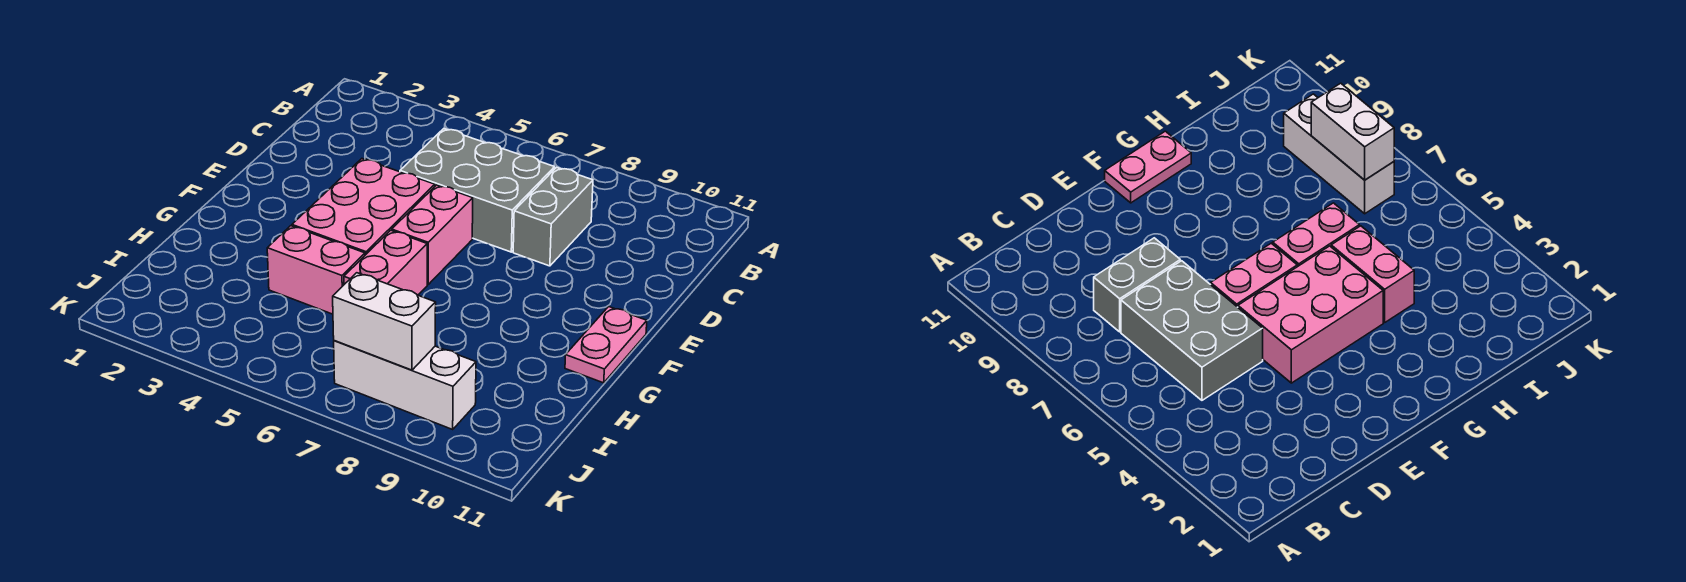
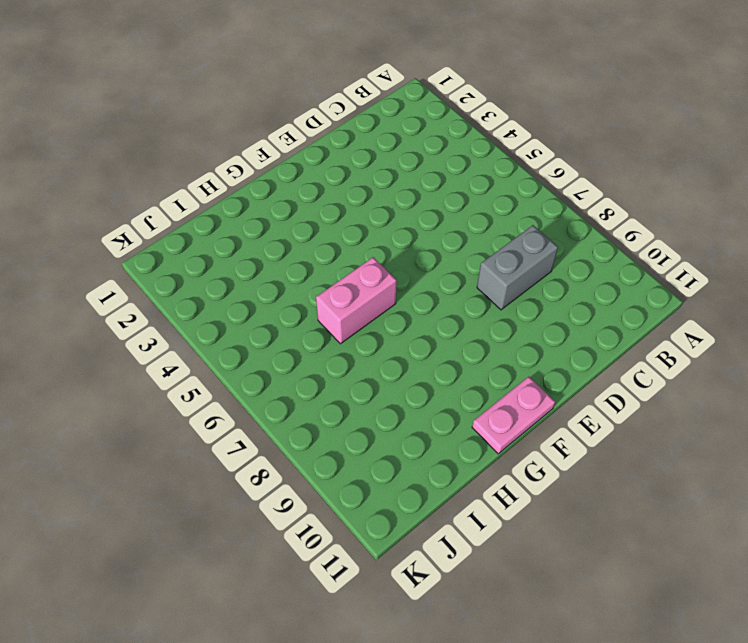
none -> grey brick C5:D7 level 1
none -> pink brick E4:G5 level 1

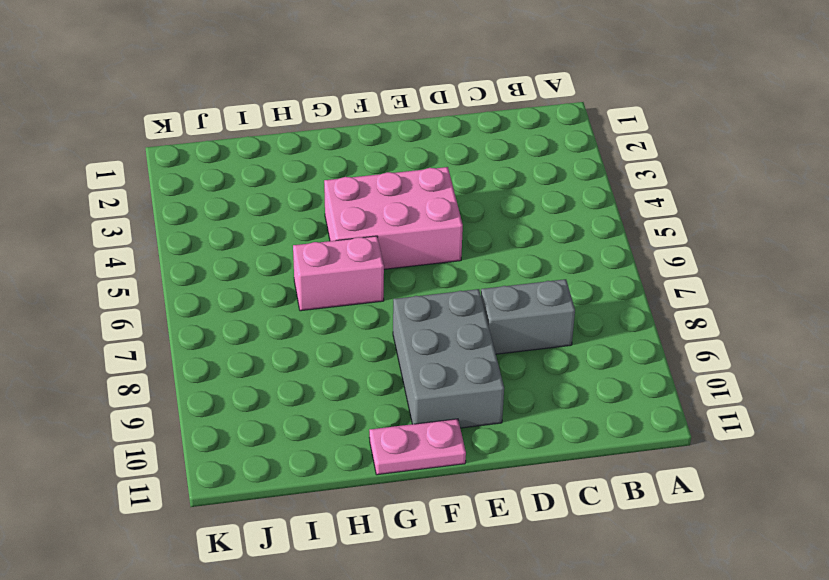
grey brick E8:F10 level 1 -> grey brick C5:D7 level 1
none -> pink brick E6:F6 level 1
none -> pink brick H4:H5 level 1

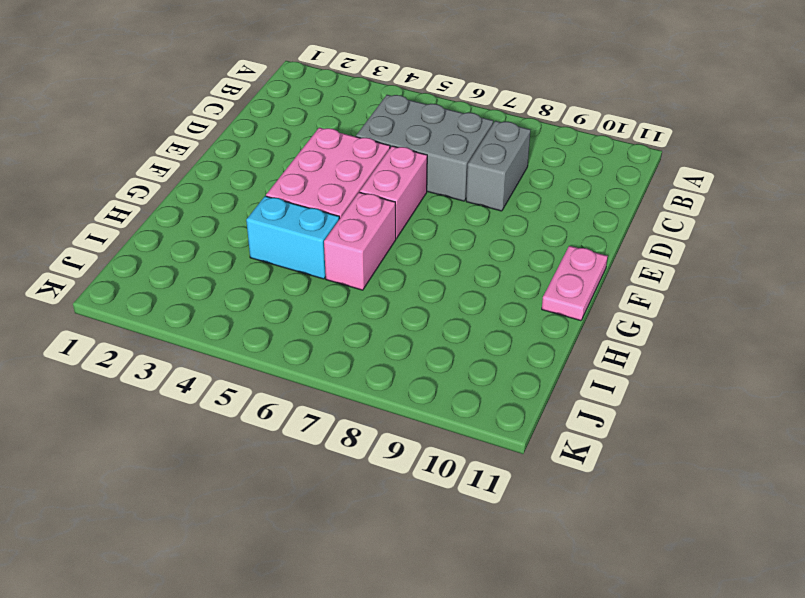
cyan brick H4:H5 level 1 -> pink brick H4:H5 level 1
none -> white brick J7:J9 level 1
none -> white brick J7:J8 level 2

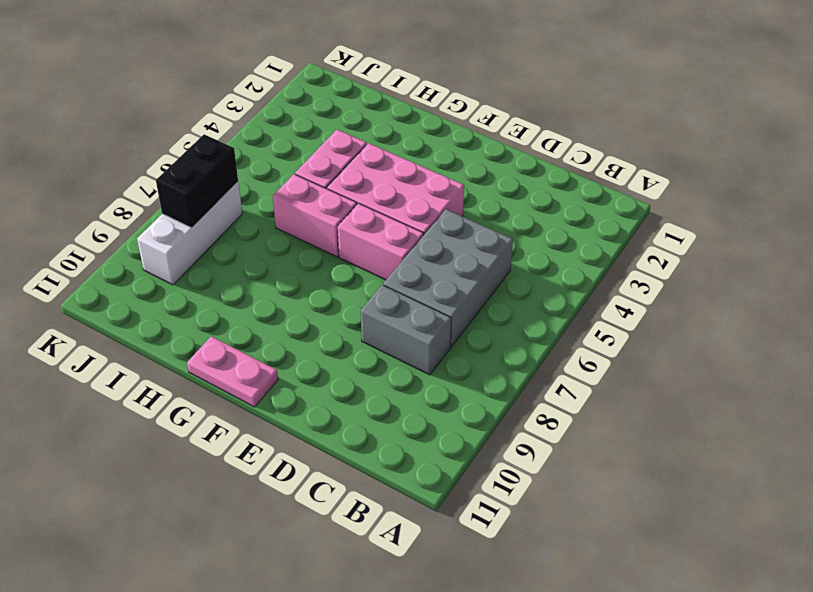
black brick J7:J8 level 2 -> white brick J7:J8 level 2

